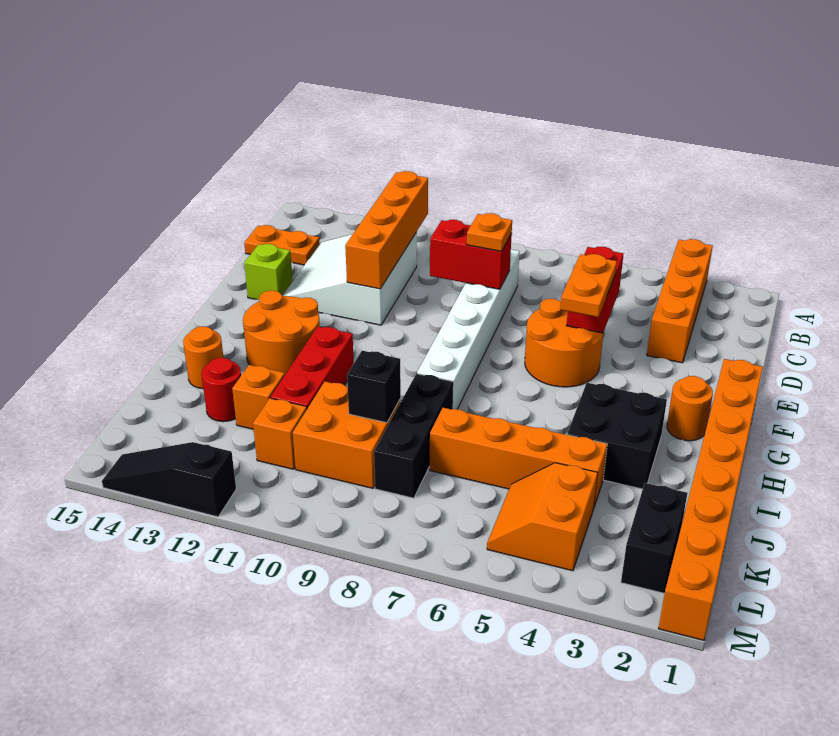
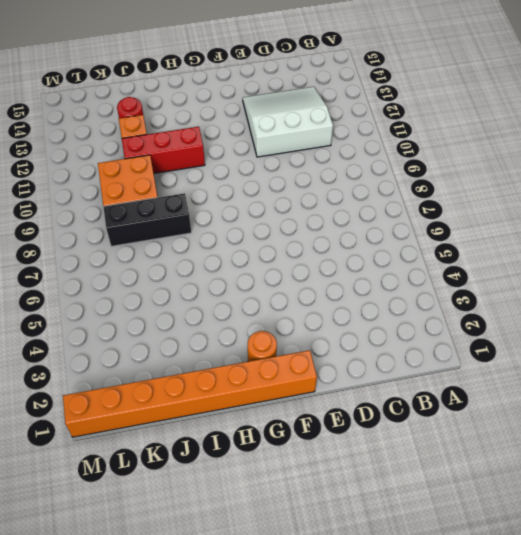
none -> orange brick A3:D3 level 1
none -> white brick C8:H8 level 1
none -> orange plate C14:C15 level 1

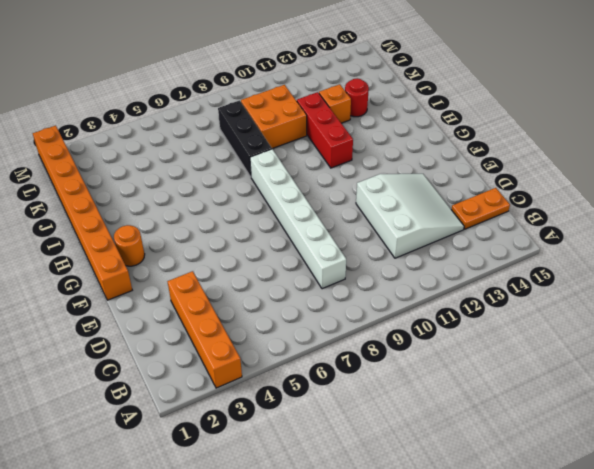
none -> orange round brick E5:F6 level 1
none -> lime brick E14 level 1
none -> orange round brick G12:H13 level 1

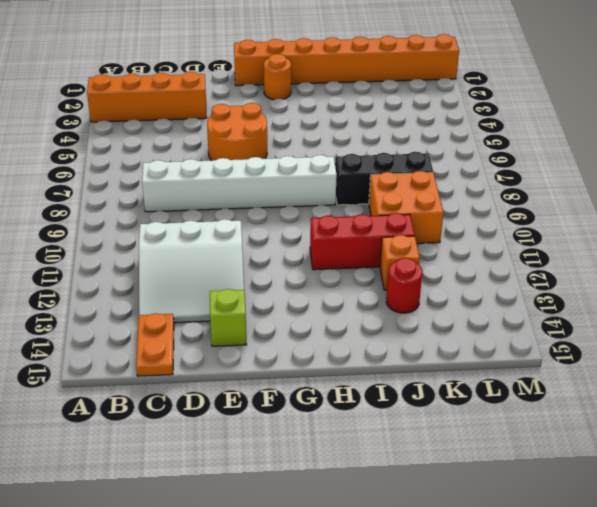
none -> orange round brick G12:H13 level 1
none -> black brick H3:I4 level 1
none -> orange round brick I14 level 1

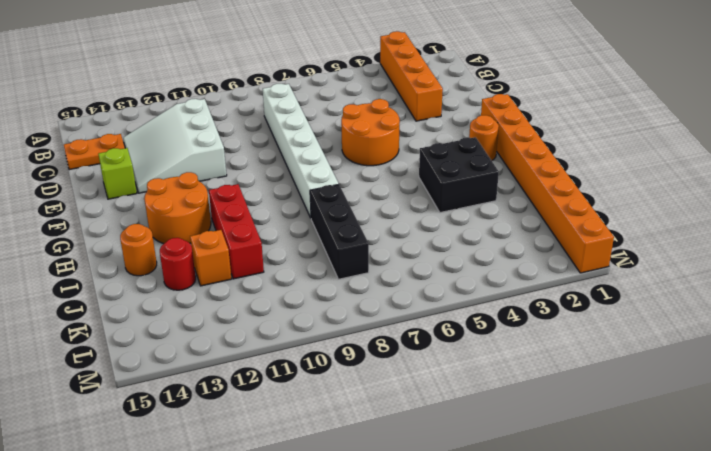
none -> orange brick J4:J7 level 1
none -> orange brick J9:K10 level 1
none -> black brick K2:L2 level 1

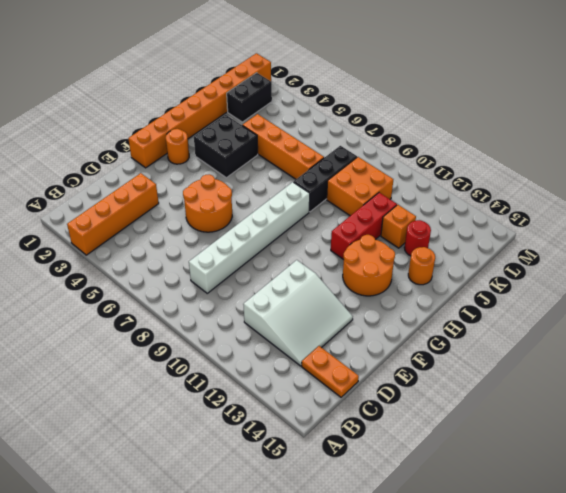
none -> lime brick E14 level 1
none -> orange slope K4:L5 level 1 top 4
none -> orange brick K11 level 1

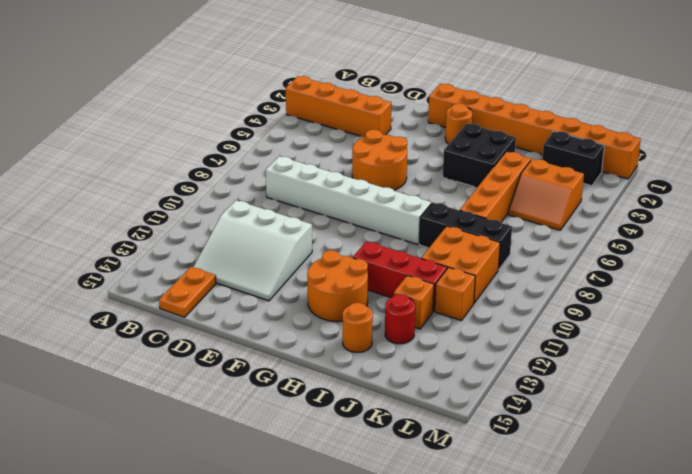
none -> lime brick E14 level 1
none -> black slope M12:M14 level 1 top 12
none -> orange brick B11:E11 level 2

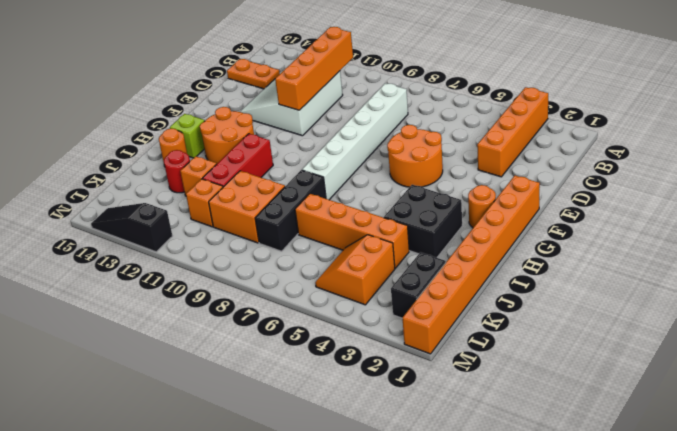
lime brick H14 level 1 -> lime brick E14 level 1
none -> red brick D5:E5 level 2
none -> red brick D8:D9 level 2
none -> black brick J9 level 2

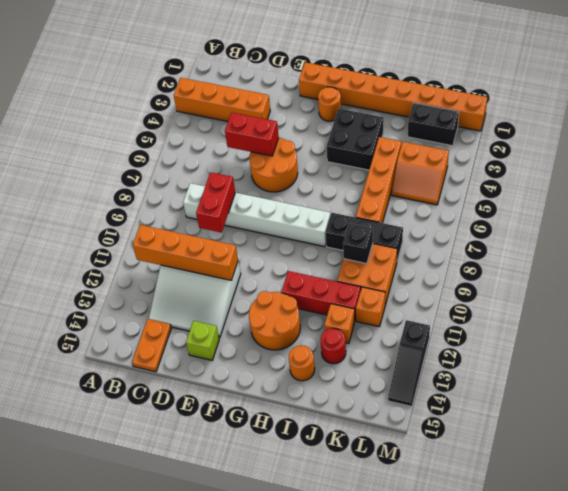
none -> orange plate D8 level 3
none -> orange plate E5:F5 level 3

